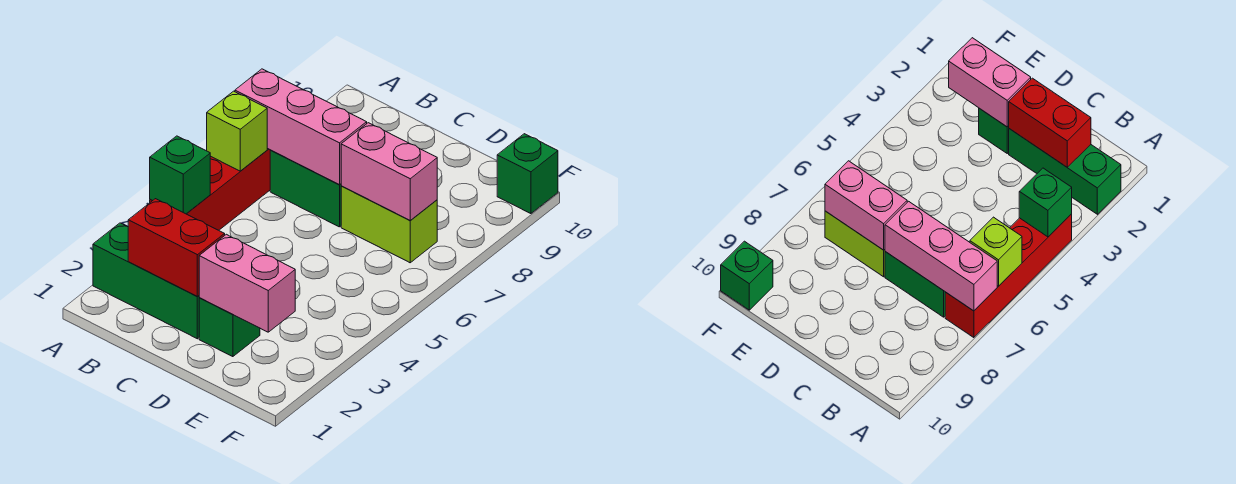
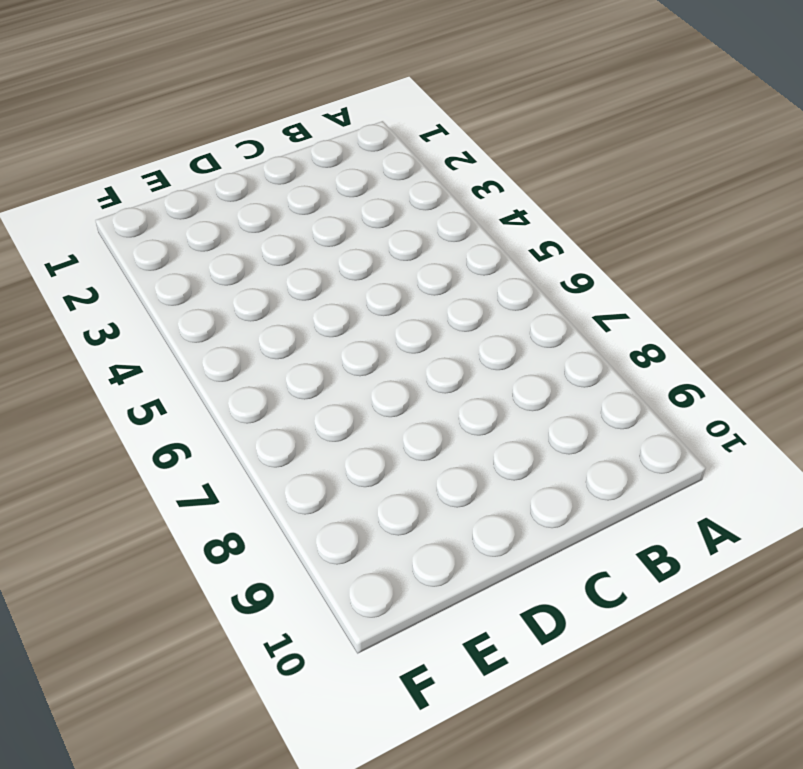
none -> green brick A2:C2 level 1
none -> red brick A4:A7 level 1
none -> green brick B7:C7 level 1

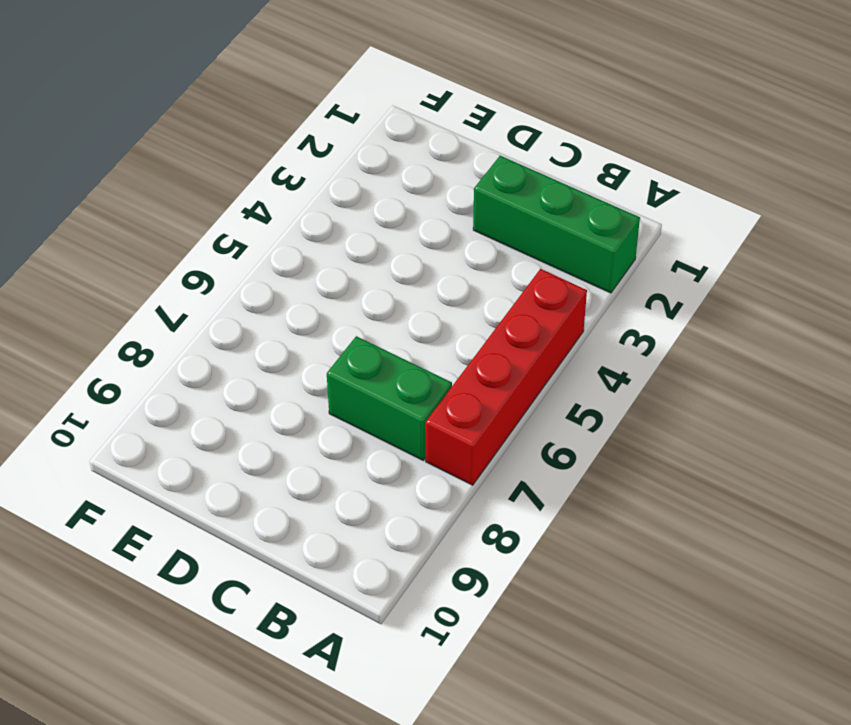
none -> green brick D2 level 1
none -> lime brick D7:E7 level 1
none -> green brick F10 level 1

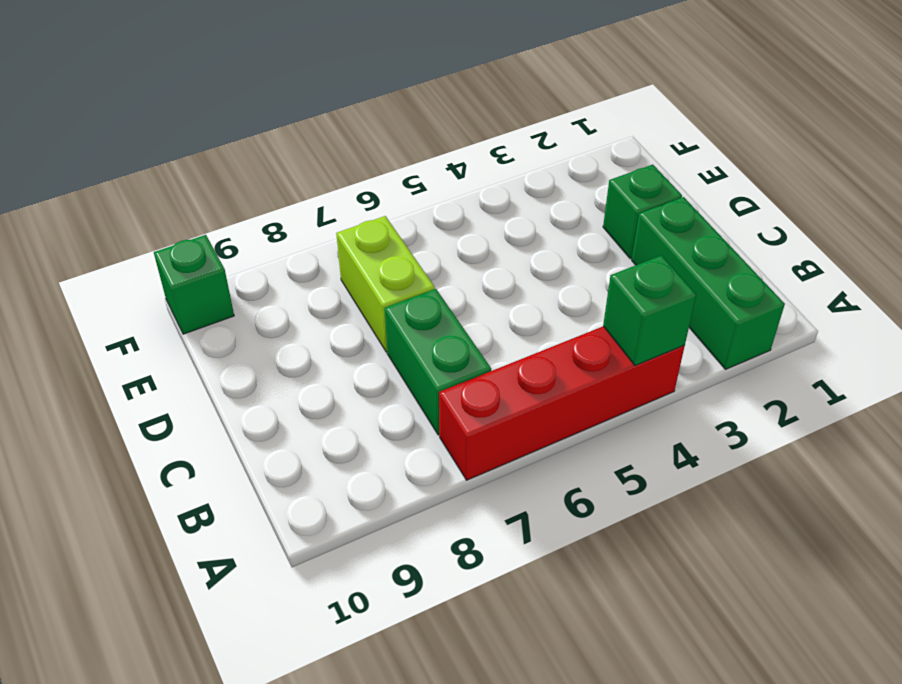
none -> lime brick A6 level 2
none -> pink brick A7:C7 level 2
none -> red brick B2:C2 level 2

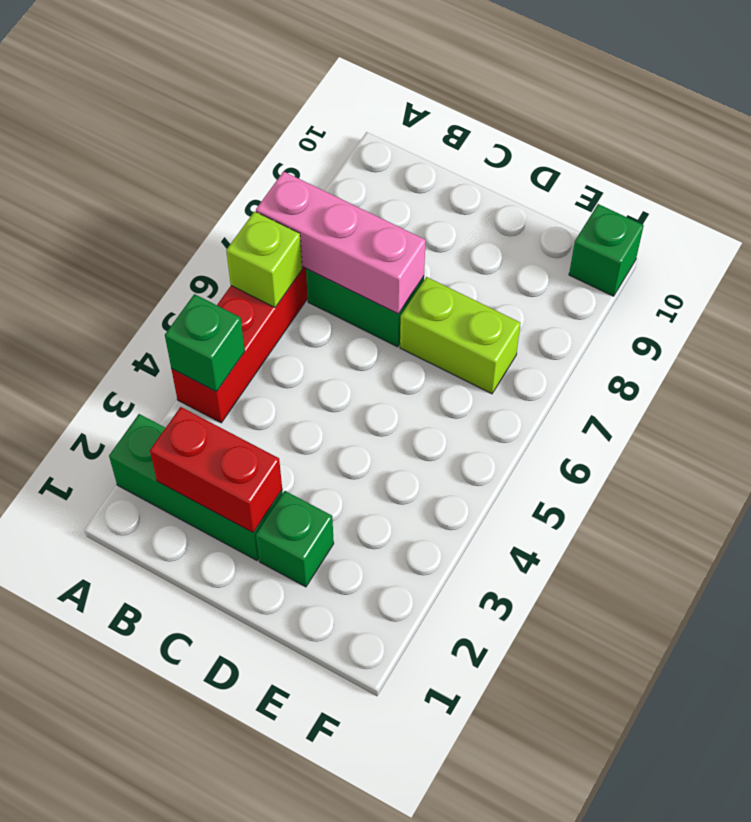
none -> pink brick D2:E2 level 2
none -> pink brick D7:E7 level 2

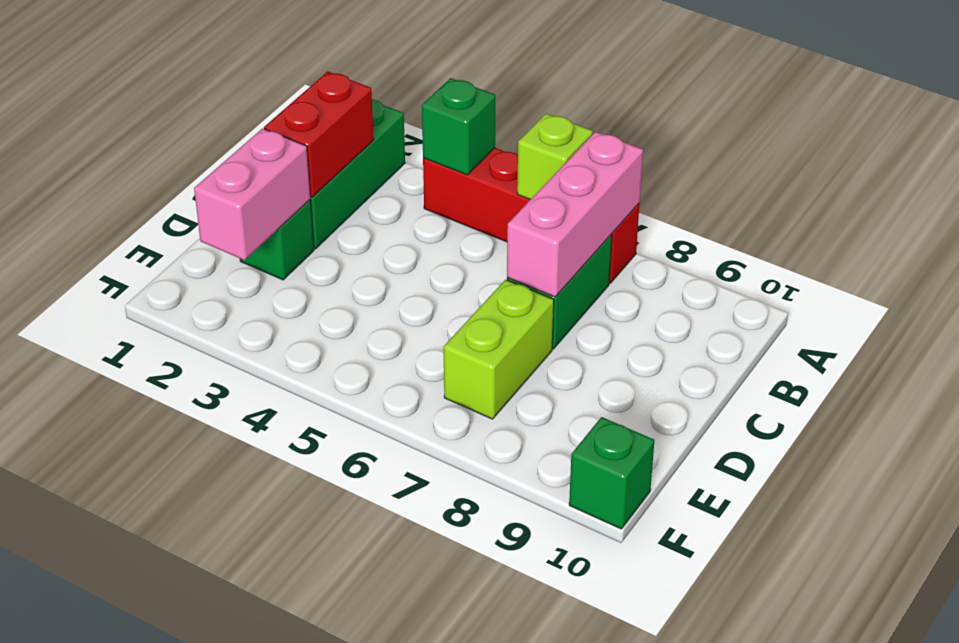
none -> pink brick D7:E7 level 2

